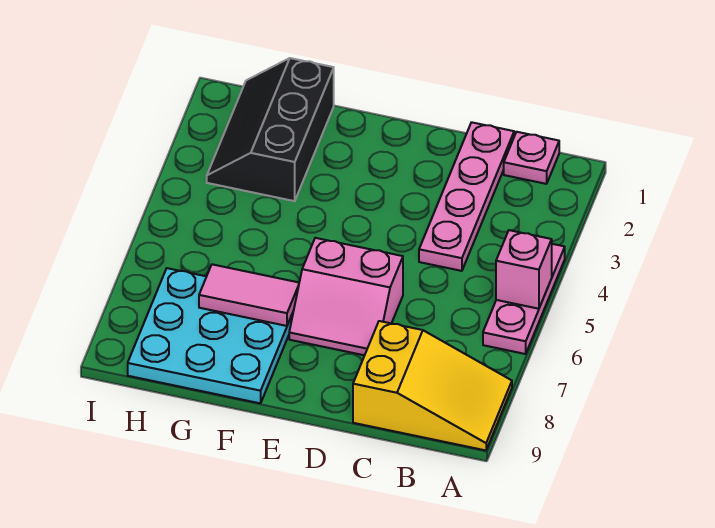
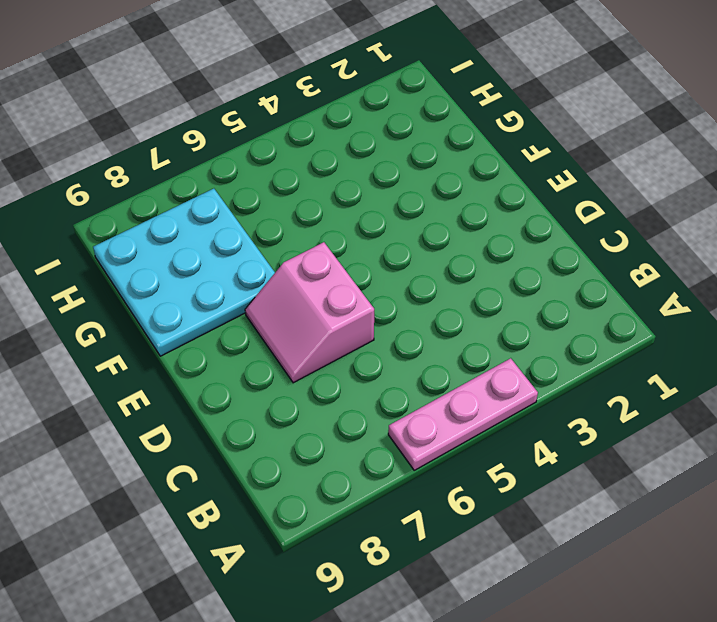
none -> yellow slope A8:C9 level 1 top C
none -> pink plate B1 level 1

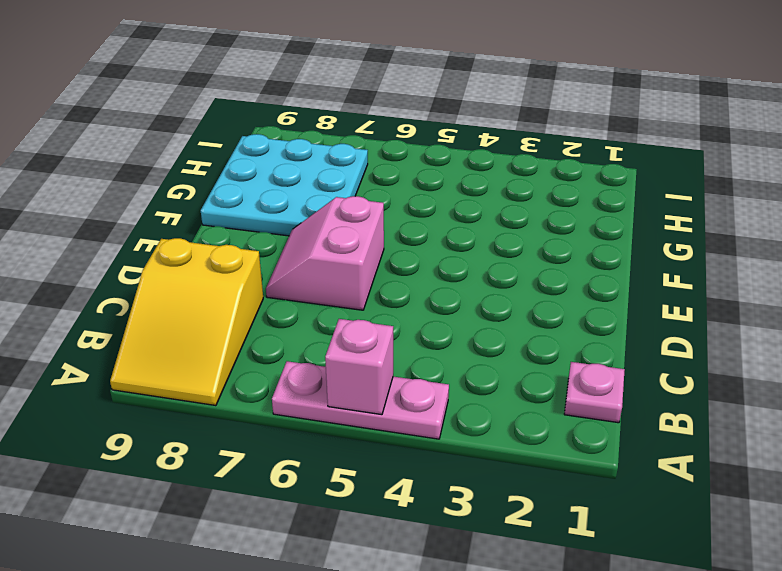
none -> pink plate C1:C4 level 1
none -> black slope G1:H3 level 1 top G

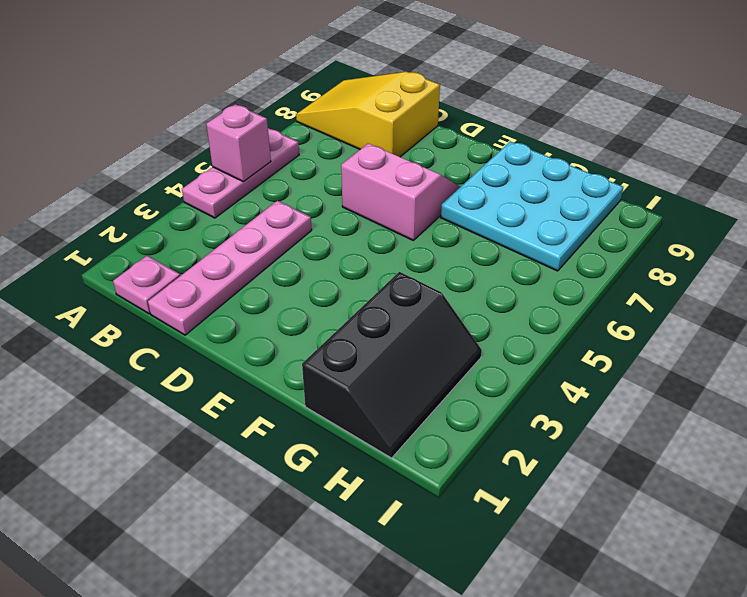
none -> pink tile F7:G7 level 2

